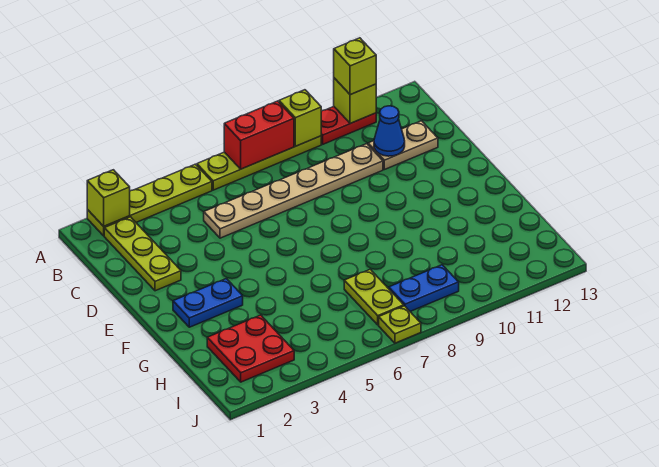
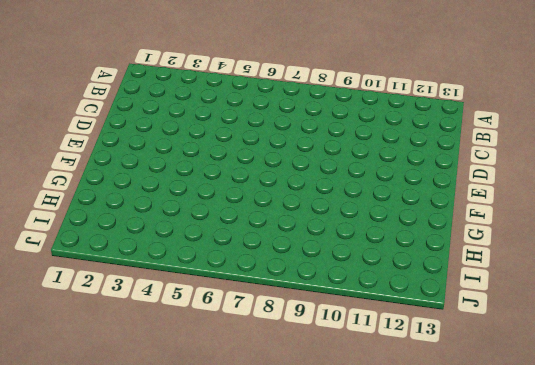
none -> lime plate A2:A5 level 1
none -> lime plate A6:A9 level 1
none -> red plate A10:A11 level 1

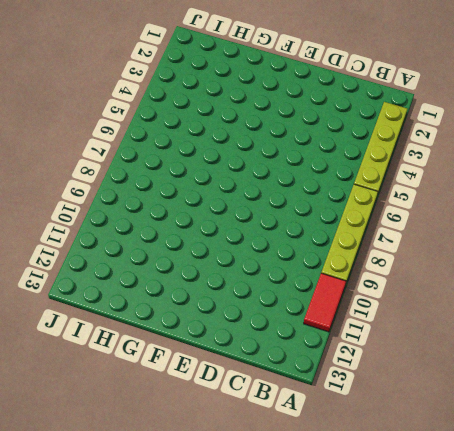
red tile A10:A11 level 1 -> red plate A10:A11 level 1
none -> lime plate B2:D2 level 1
none -> tan plate C5:C10 level 1
none -> tan plate C11:C12 level 1

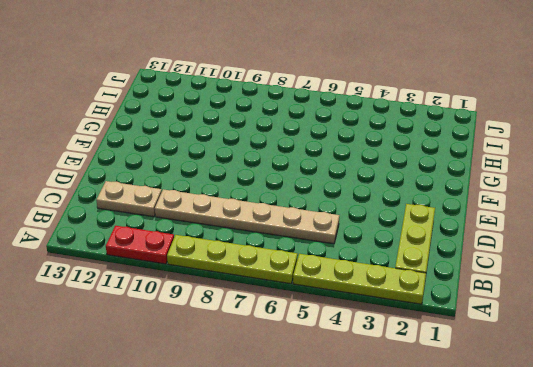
none -> blue plate F2:F3 level 1
none -> red plate H2:I3 level 1
none -> lime plate H7:I7 level 1

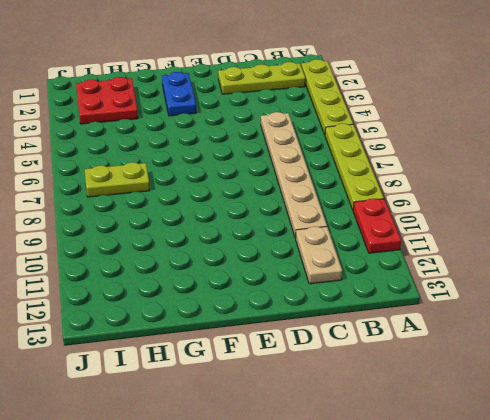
none -> blue plate I8:I9 level 1
none -> lime plate J7 level 1
none -> lime brick A2 level 2

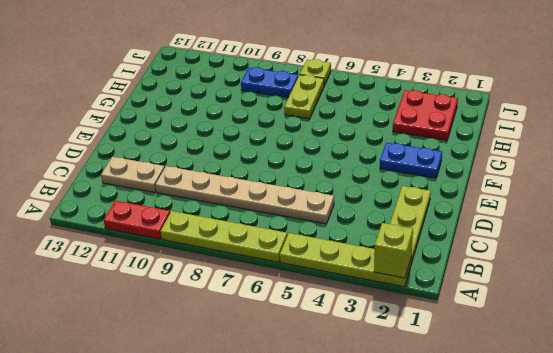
none -> red brick A7:A8 level 2
none -> lime brick A9 level 2
none -> lime brick A11 level 2

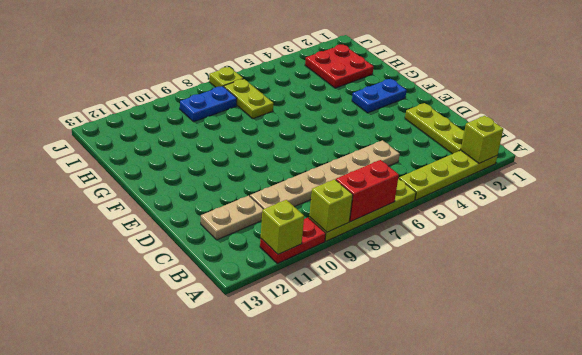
none -> blue cone C11 level 2
none -> lime brick A11 level 3

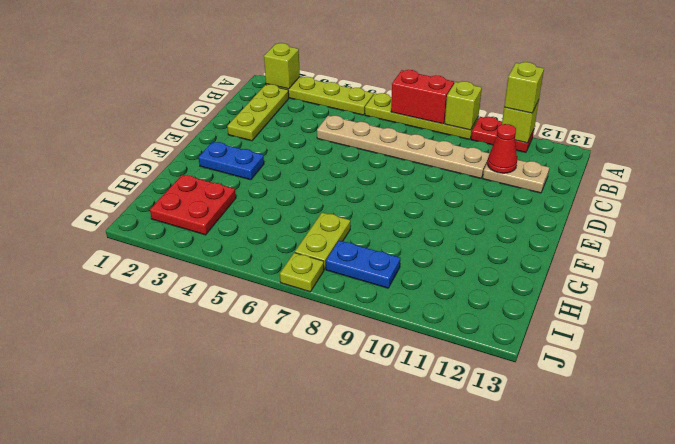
red cone C11 level 2 -> blue cone C11 level 2

